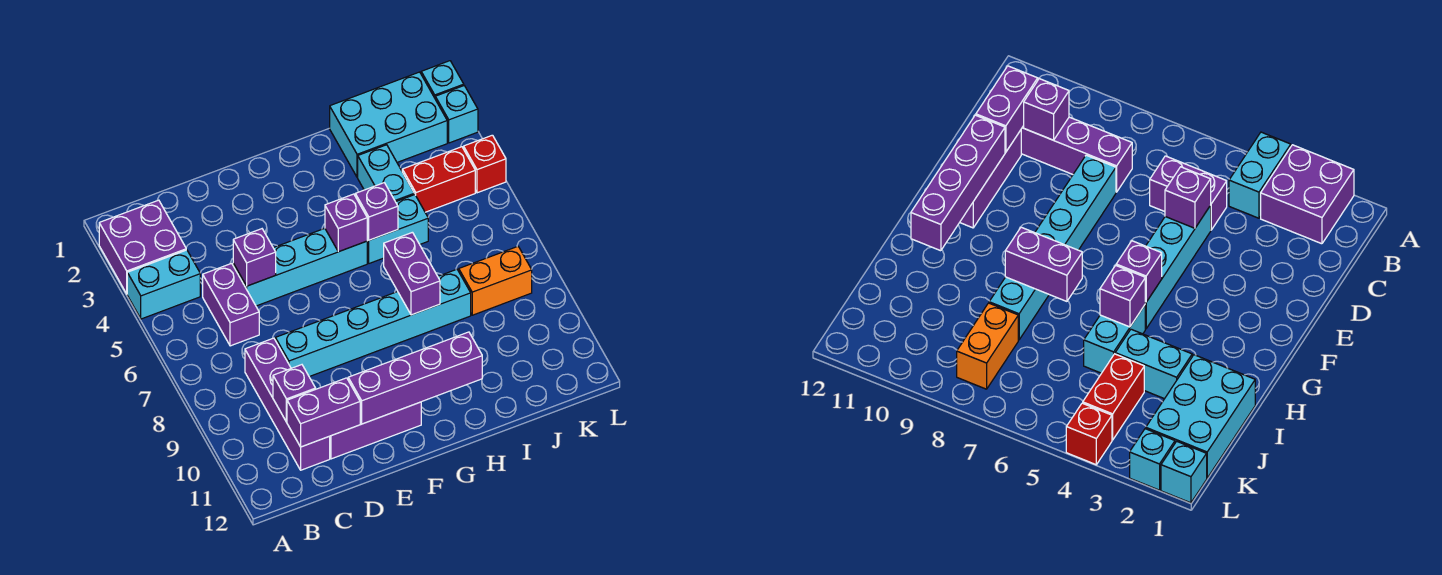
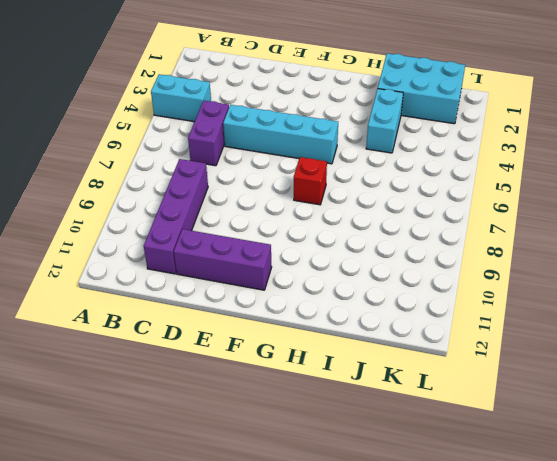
red brick G7 level 1 -> red brick L4 level 1
none -> purple brick A2:B3 level 1
none -> cyan brick D8:I8 level 1
none -> cyan brick H5:I5 level 1

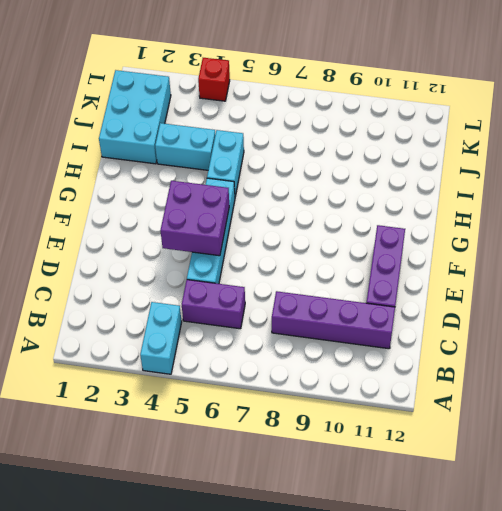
purple brick E4:F5 level 2 -> purple brick A2:B3 level 1
none -> cyan brick D8:I8 level 1
none -> red brick J4:K4 level 1
none -> orange brick J8:K8 level 1

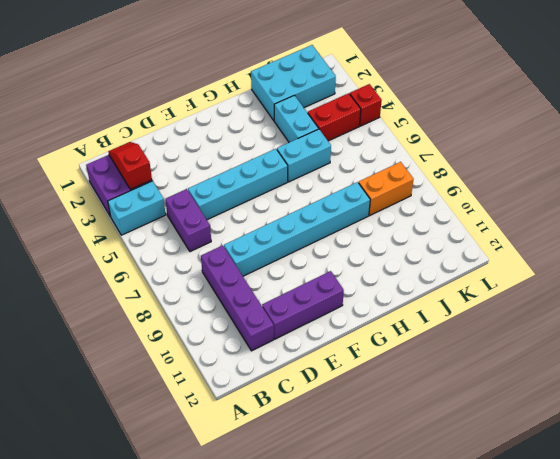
red slope B2:B3 level 2 top 3 -> none
none -> cyan brick L1 level 1
none -> cyan brick L2 level 1
none -> purple brick C10 level 2

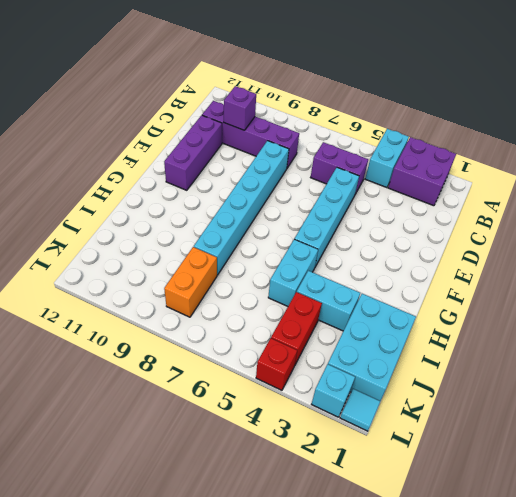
cyan tile L1 level 1 -> cyan brick L1 level 1
none -> purple brick C11:D11 level 2
none -> purple brick D5 level 2
none -> purple brick E11:H11 level 2

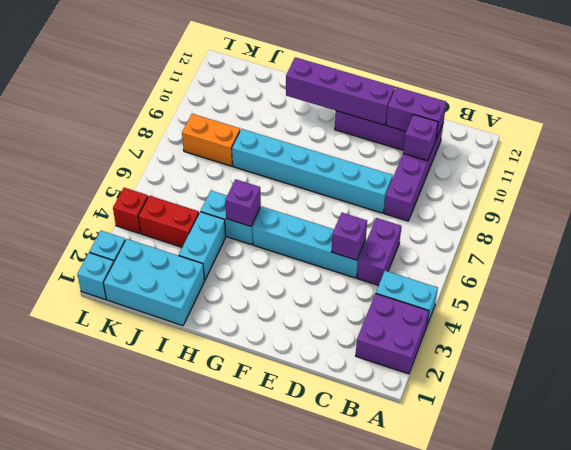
none -> purple brick G5 level 2
none -> purple brick H7:H8 level 2

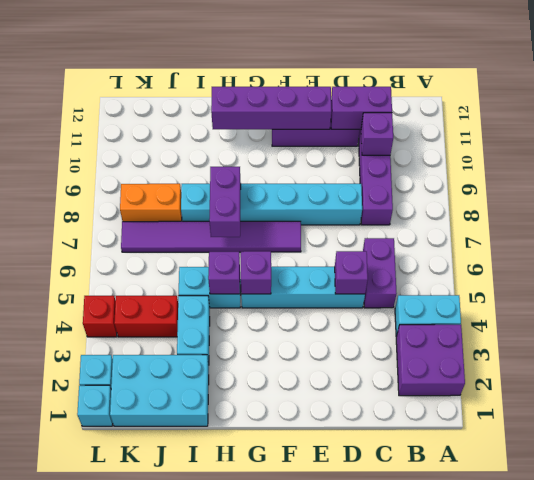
purple tile F7:K7 level 1 -> none

